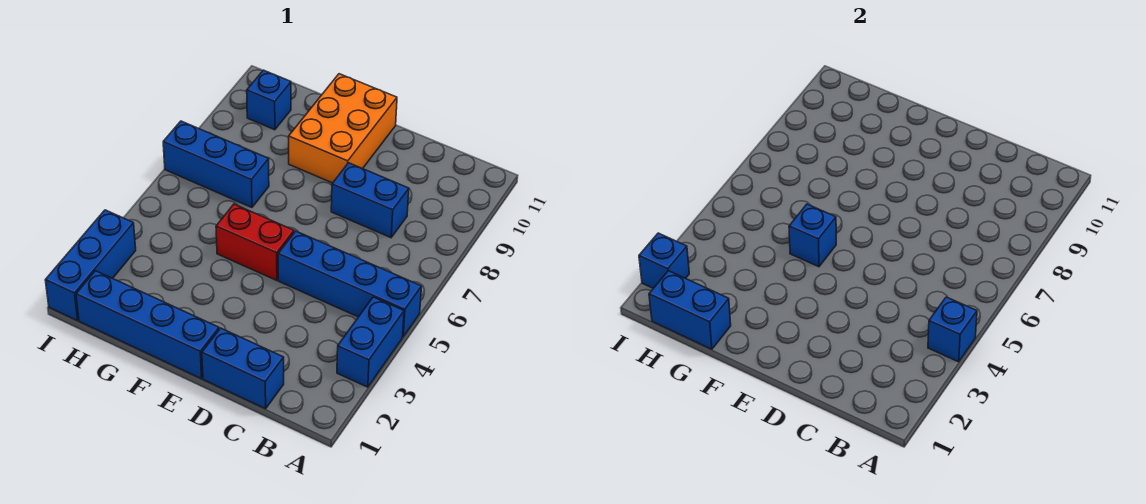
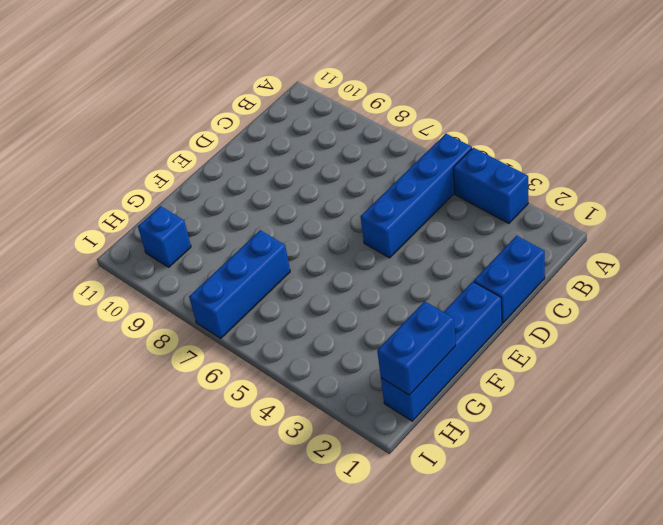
none -> blue brick C8:D8 level 1
none -> red brick E5:F5 level 1
none -> orange brick E9:F11 level 1

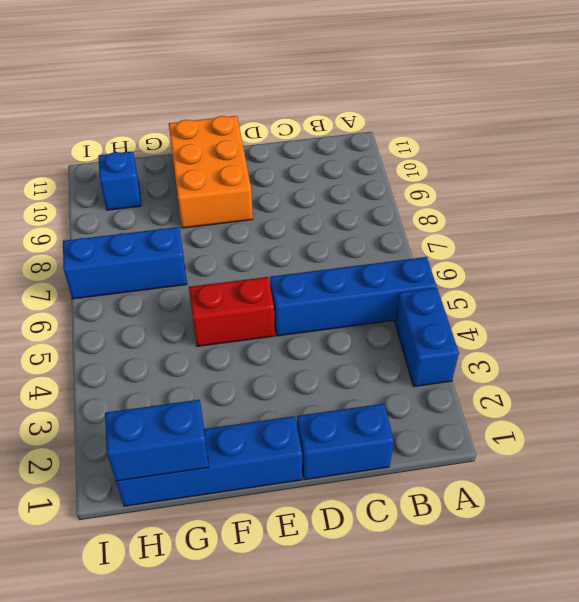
none -> blue brick C8:D8 level 1
none -> blue brick I1:I3 level 1
none -> blue brick A4 level 2

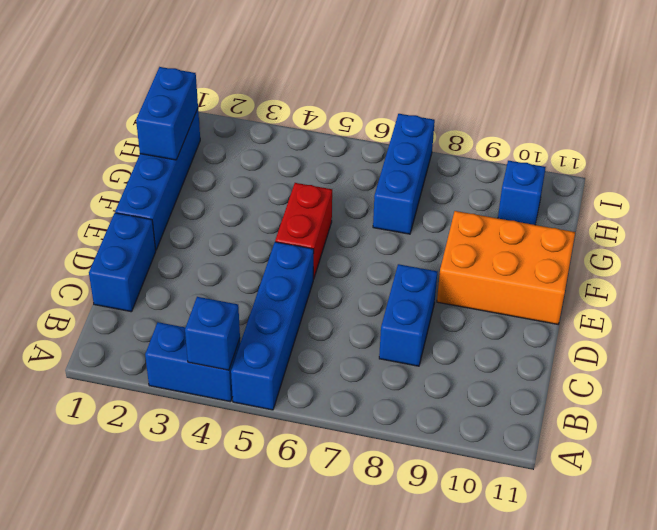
none -> blue brick I1:I3 level 1
none -> blue brick F5 level 2
none -> blue brick I2 level 2

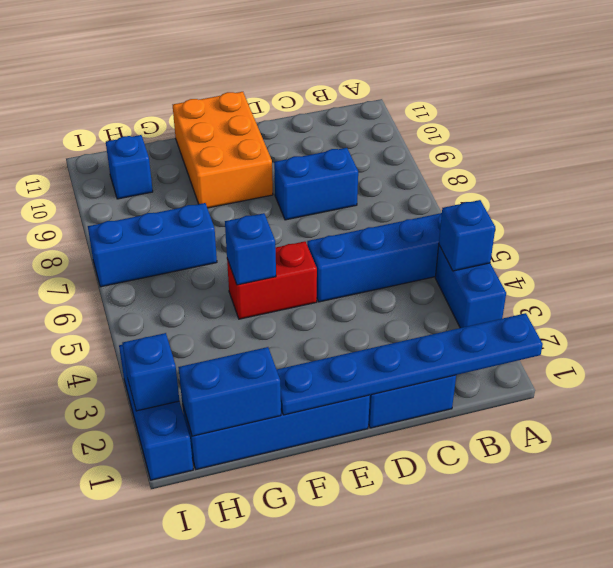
blue plate A1:F1 level 2 -> none

